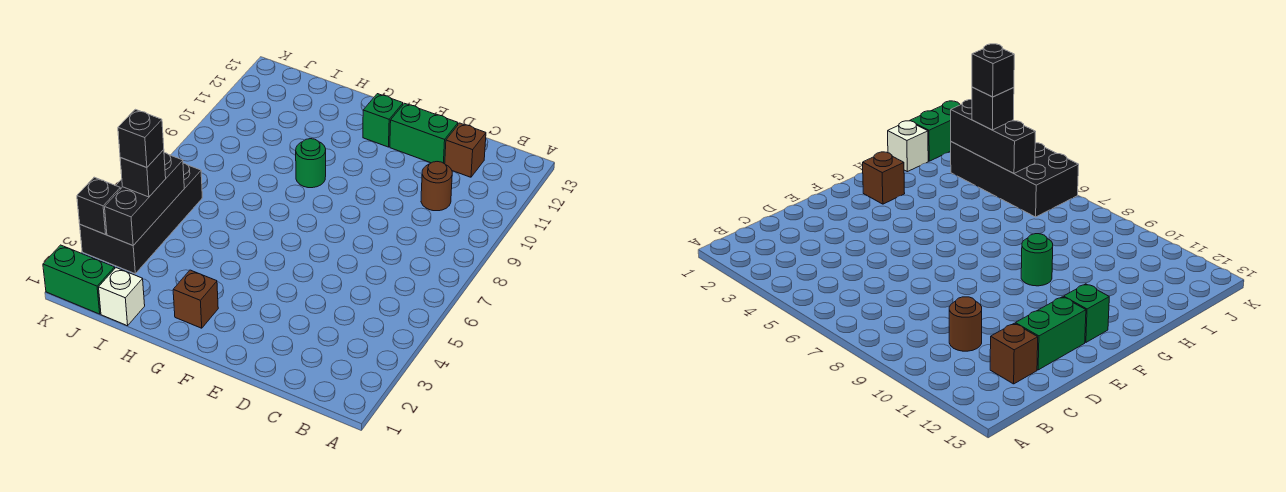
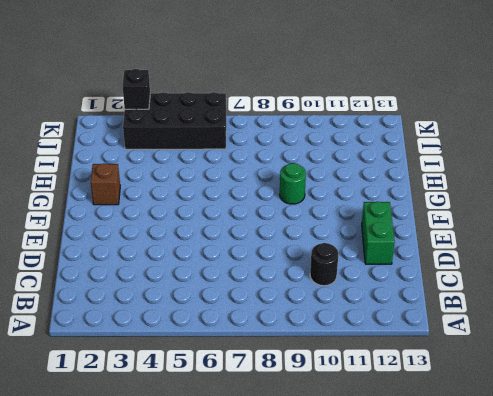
black round brick C10 level 1 -> brown round brick C10 level 1
none -> brown brick C12 level 1
none -> green brick F12 level 1
none -> white brick I1 level 1

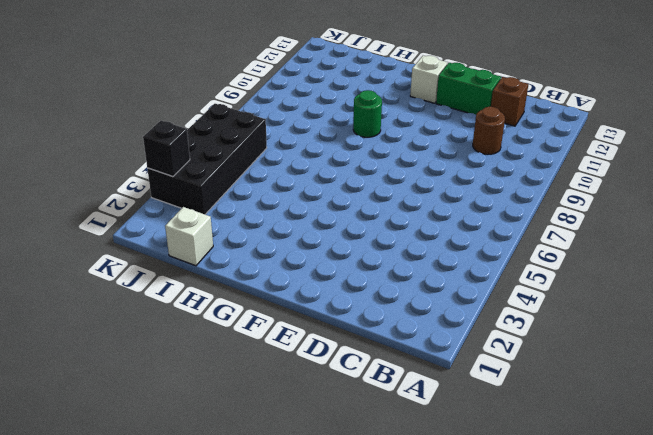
white brick F12 level 1 -> green brick F12 level 1
none -> brown brick G2 level 1
none -> green brick J1:K1 level 1
none -> black brick J3:J5 level 2

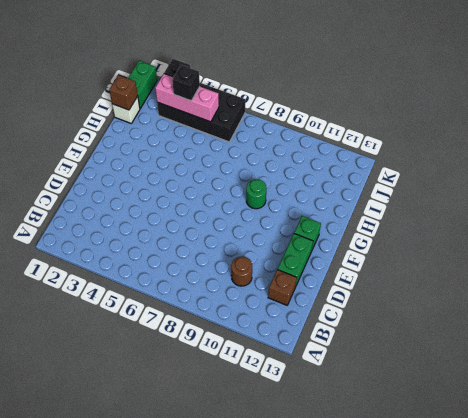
brown brick I1 level 2 -> brown brick G2 level 1
pink brick J3:J5 level 2 -> black brick J3:J5 level 2
none -> black brick J4 level 4

